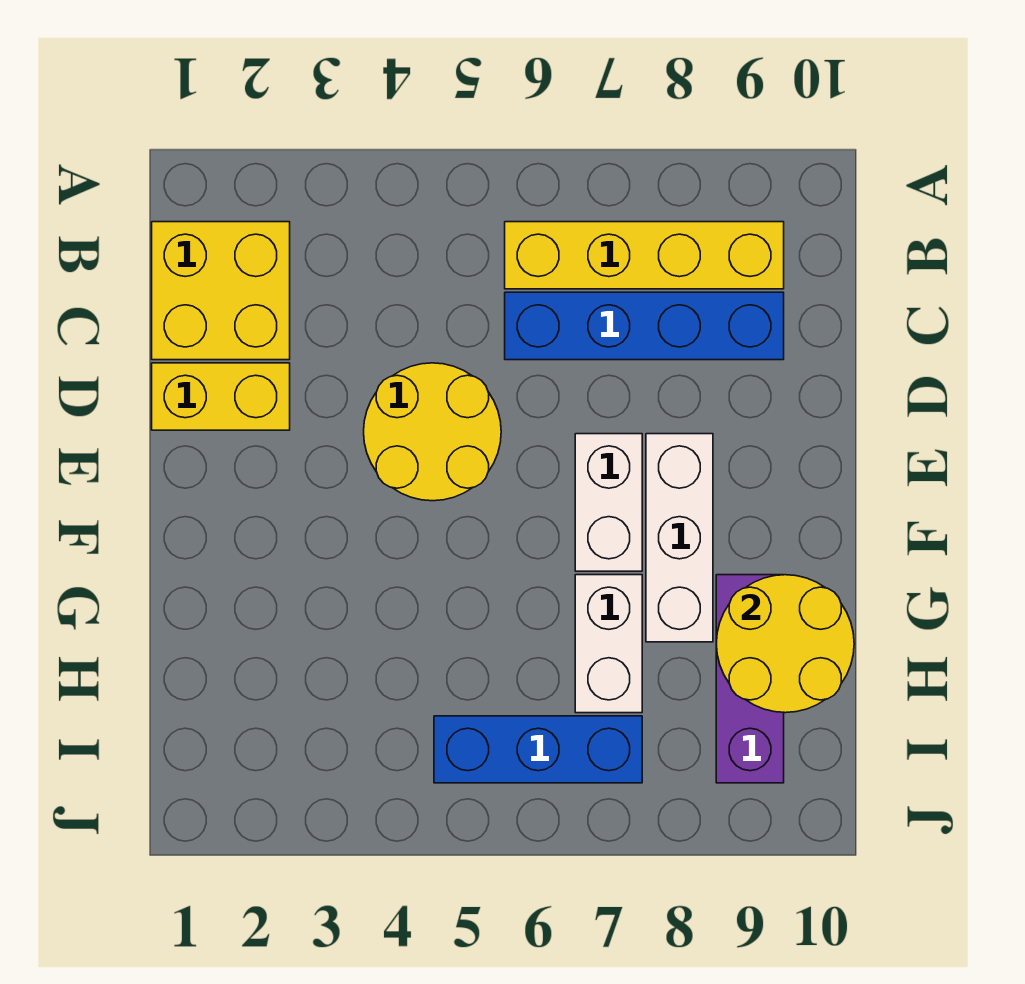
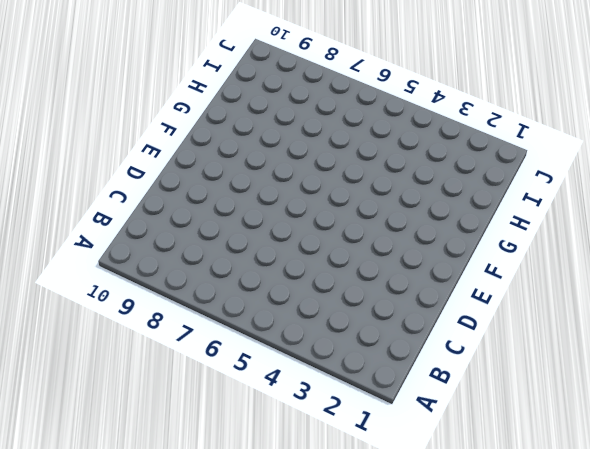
none -> yellow brick B1:C2 level 1
none -> yellow brick B6:B9 level 1

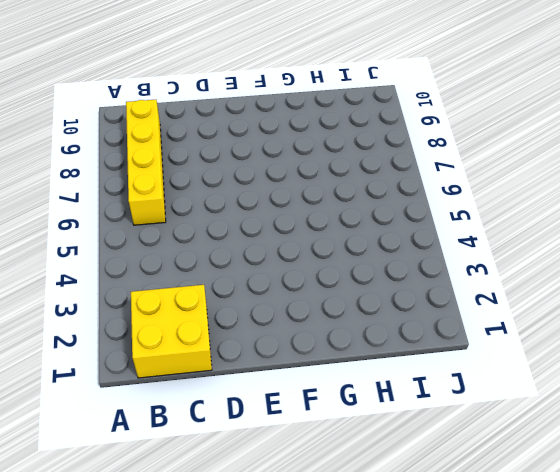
none -> blue brick C6:C9 level 1
none -> yellow brick D1:D2 level 1

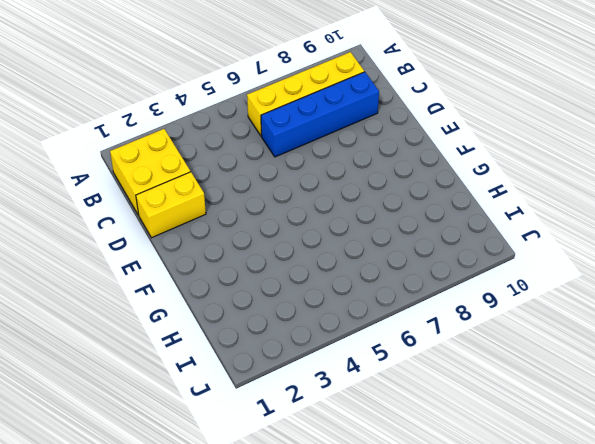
none -> yellow round brick D4:E5 level 1
none -> white brick E7:F7 level 1

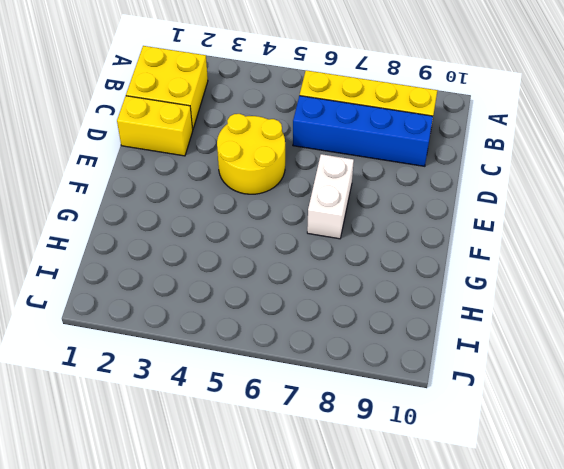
none -> white brick E8:G8 level 1
none -> white brick G7:H7 level 1

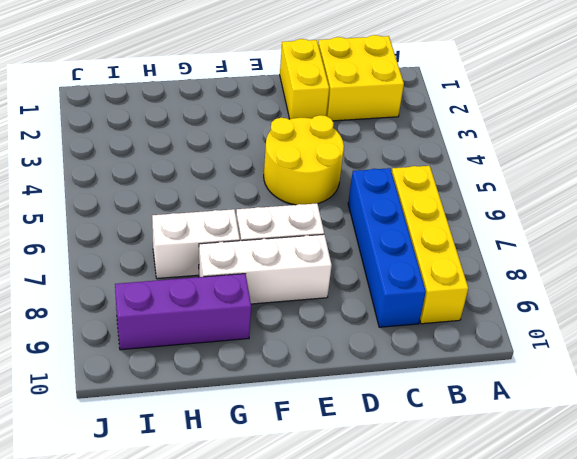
none -> blue brick I5:I7 level 1
none -> yellow round brick G9:H10 level 2

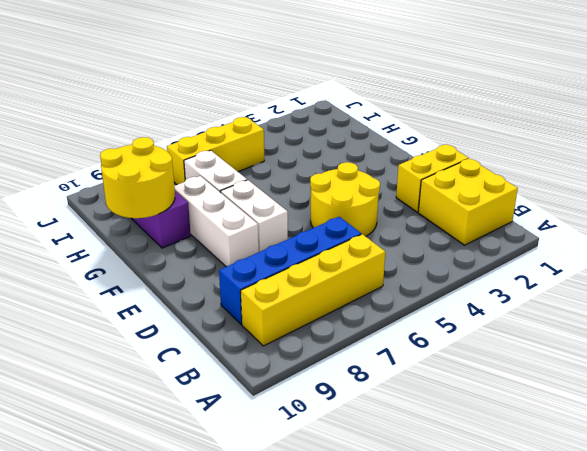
yellow brick I5:I7 level 1 -> blue brick I5:I7 level 1

